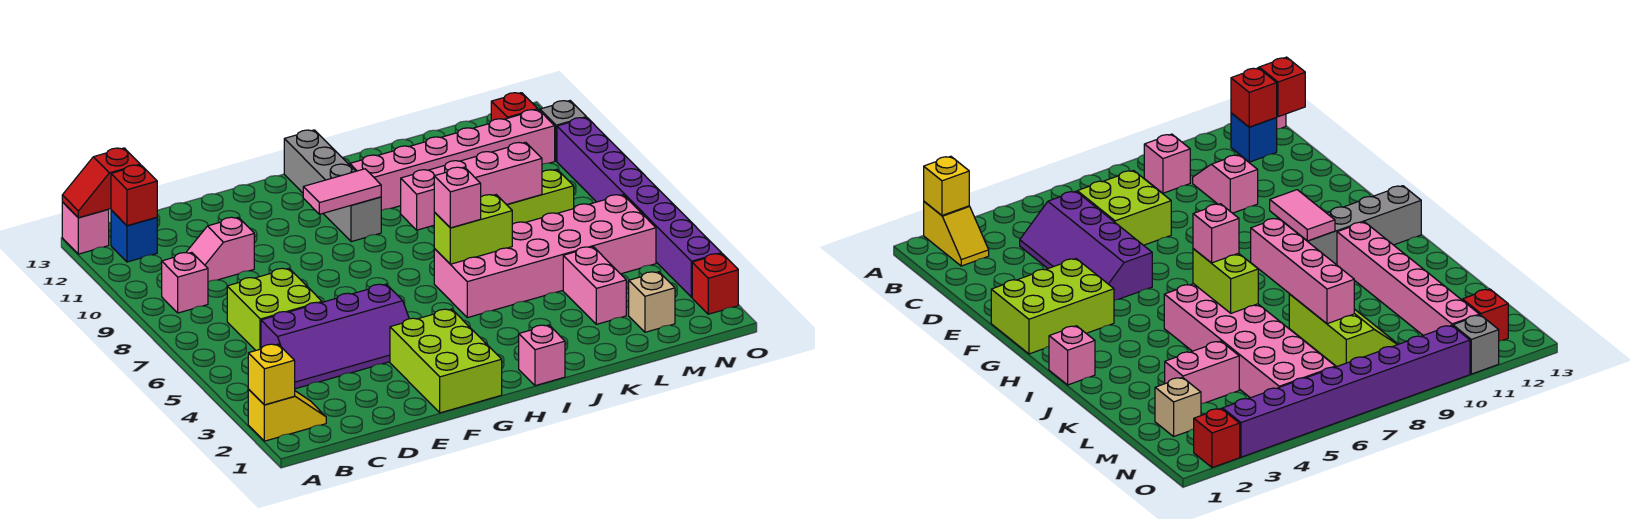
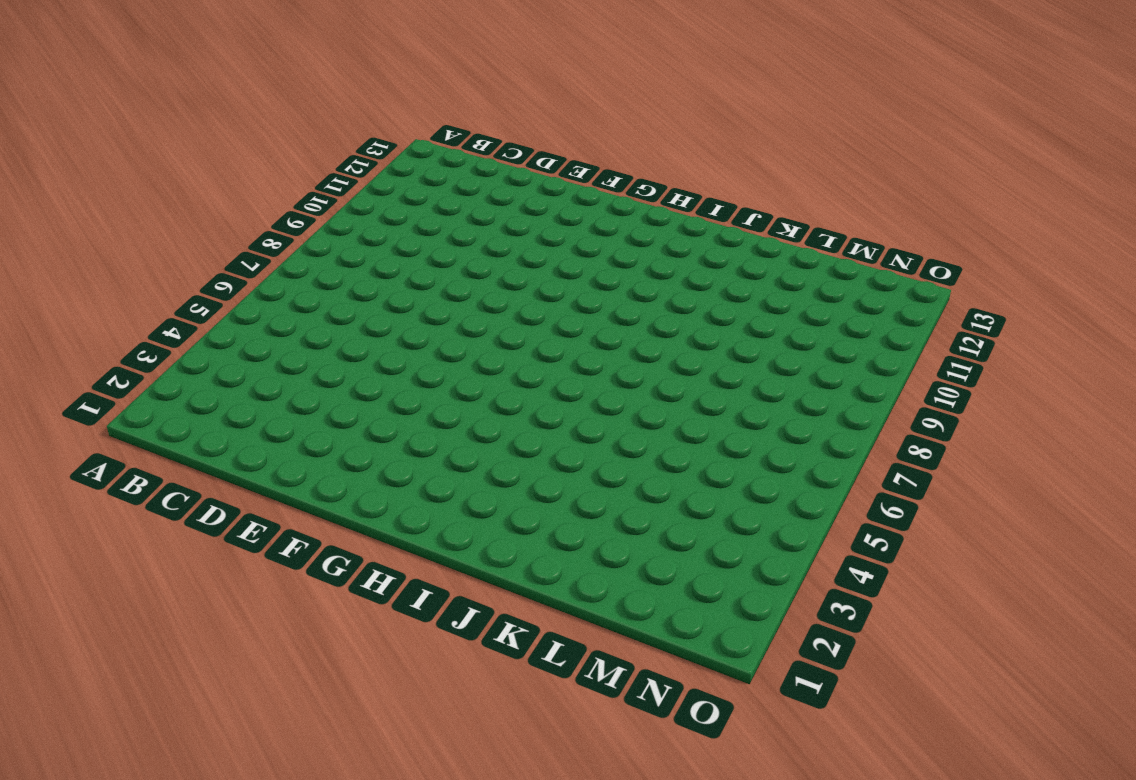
none -> yellow slope A2:B2 level 1 top A
none -> pink brick A13 level 1
none -> pink brick B9 level 1

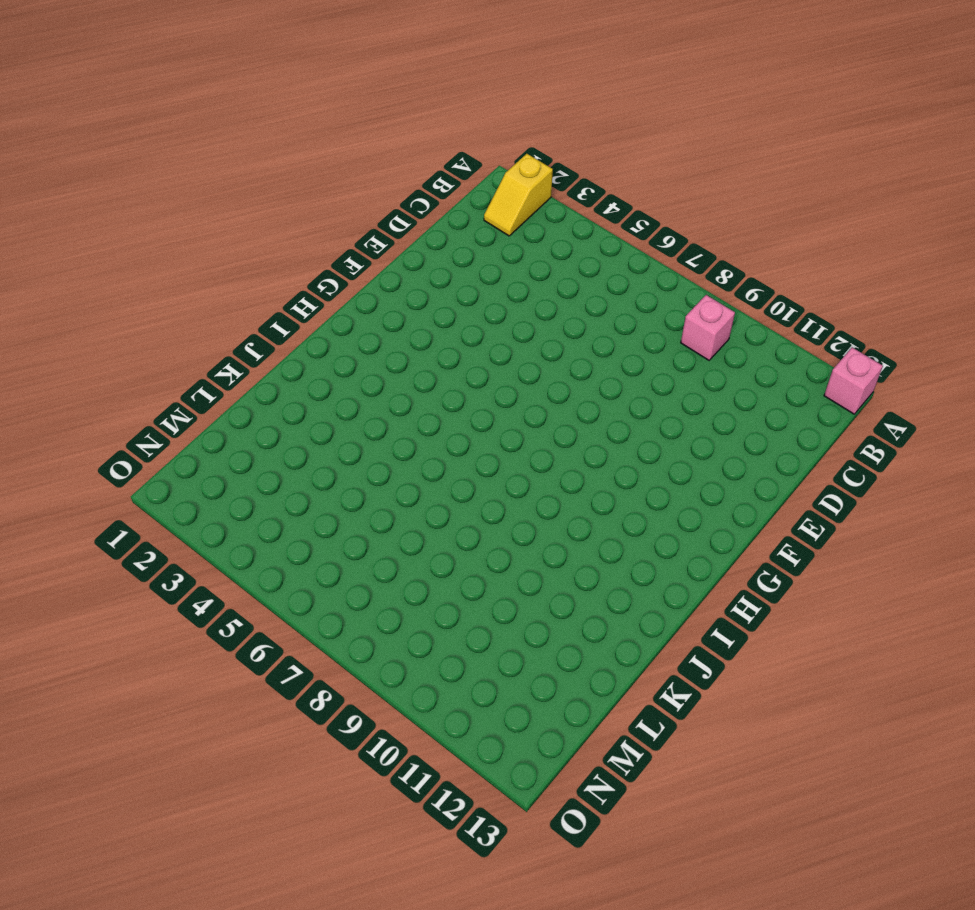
none -> blue brick B12 level 1
none -> purple slope C4:F5 level 1 top 5
none -> lime brick C6:D7 level 1

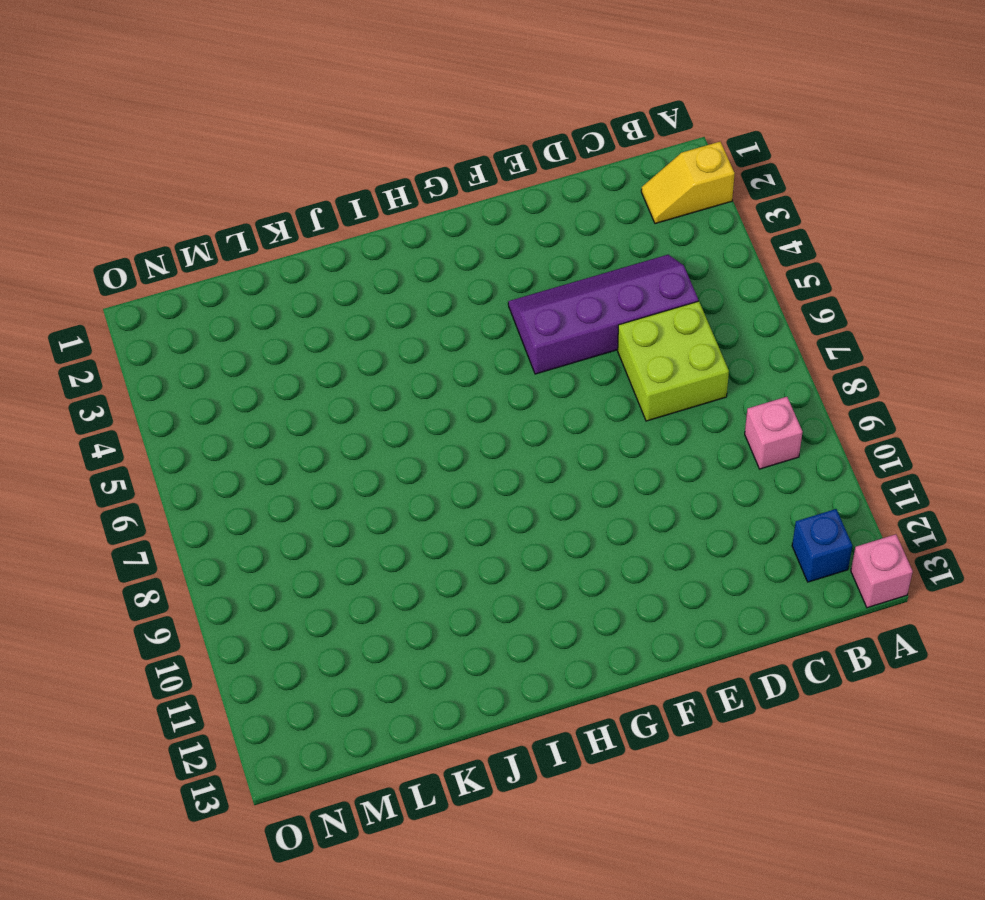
none -> pink slope C10:D10 level 1 top D
none -> lime brick F1:G3 level 1
none -> grey brick H10:H13 level 1

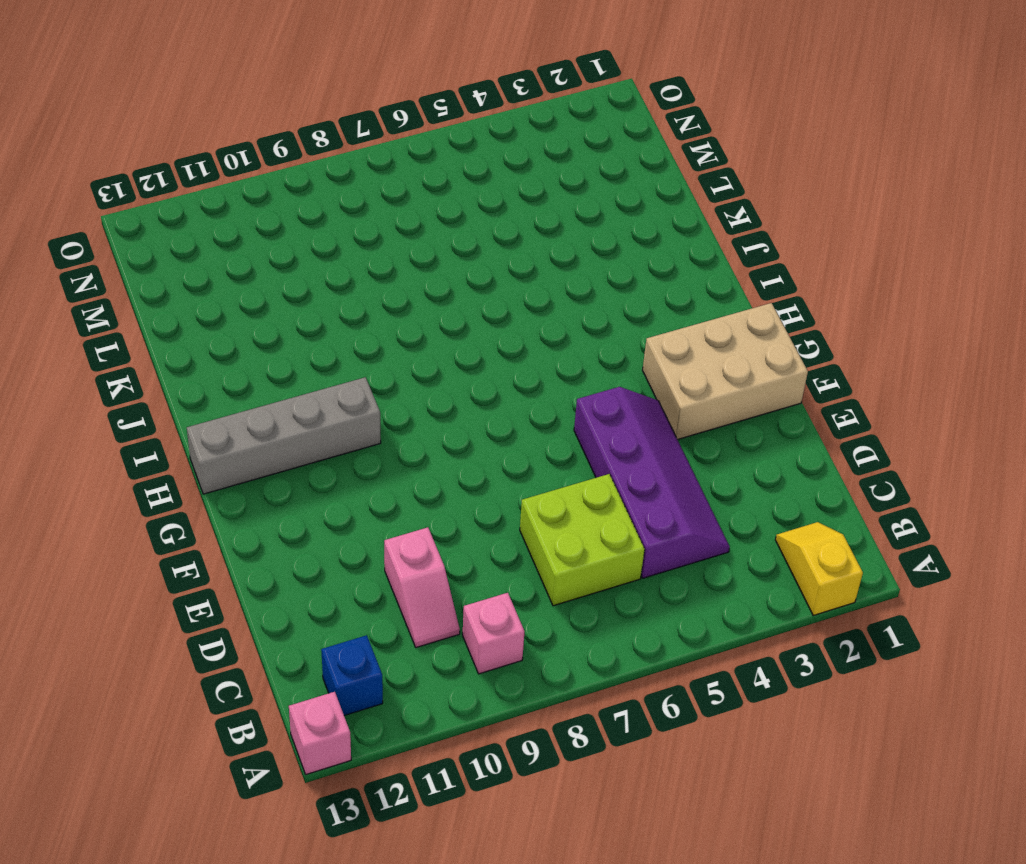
tan brick F1:G3 level 1 -> lime brick F1:G3 level 1
none -> pink brick I1 level 1
none -> pink brick I5:N6 level 1
none -> pink brick I11:N11 level 1

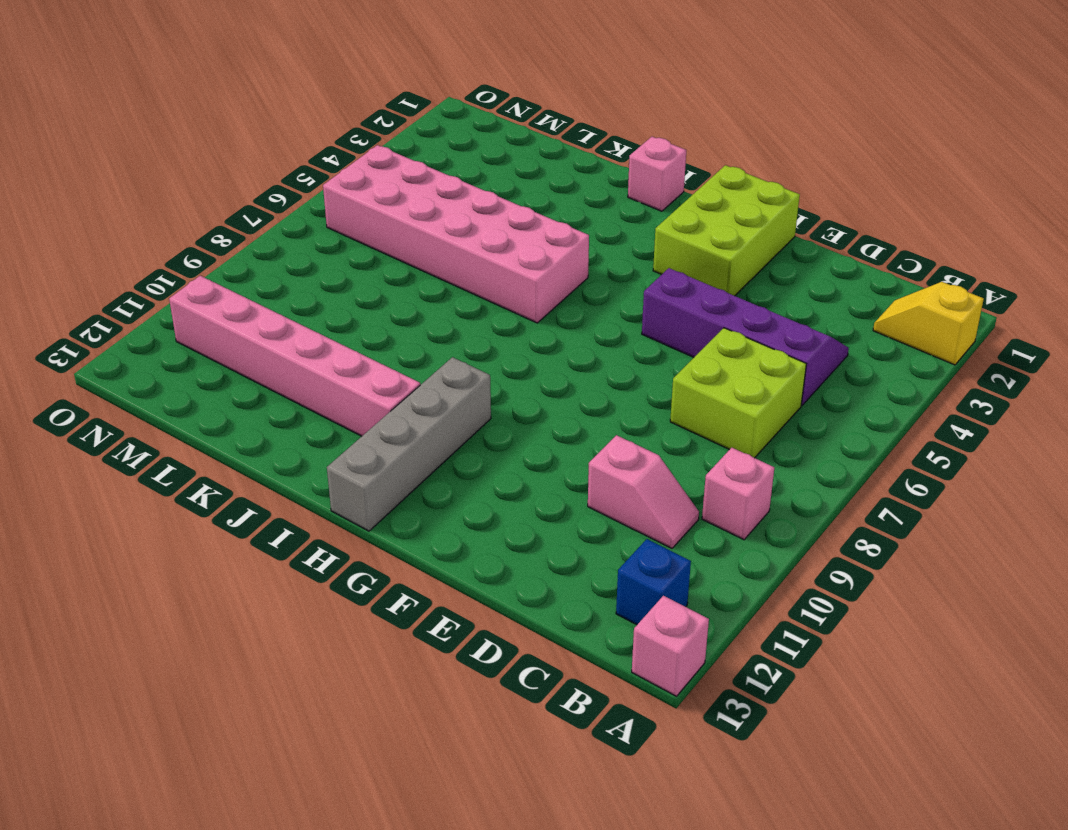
none -> lime slope K8:M9 level 1 top 8
none -> pink brick L3:L4 level 1
none -> tan brick M2 level 1

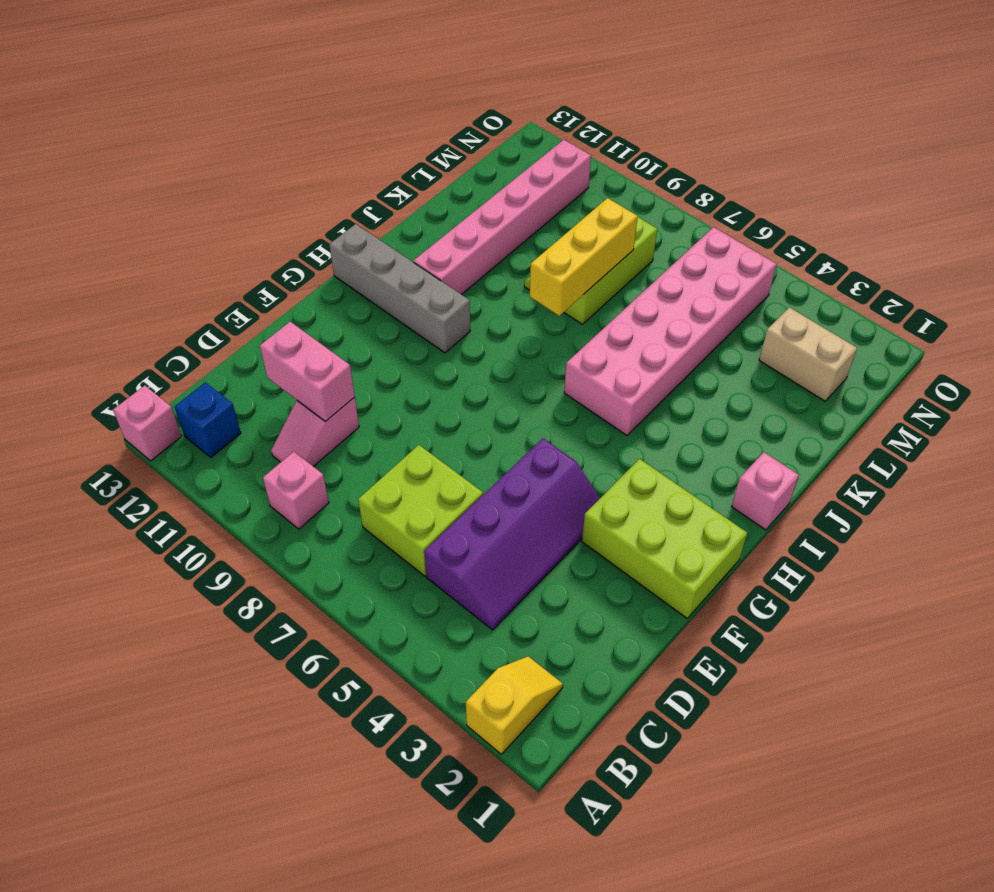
pink brick D10:D11 level 2 -> pink brick L3:L4 level 1
yellow brick J8:L8 level 2 -> pink brick I8:L8 level 2
tan brick M2:M3 level 1 -> tan brick M2 level 1
none -> red brick N12 level 1
none -> red brick O2 level 1
none -> purple brick O3:O10 level 1

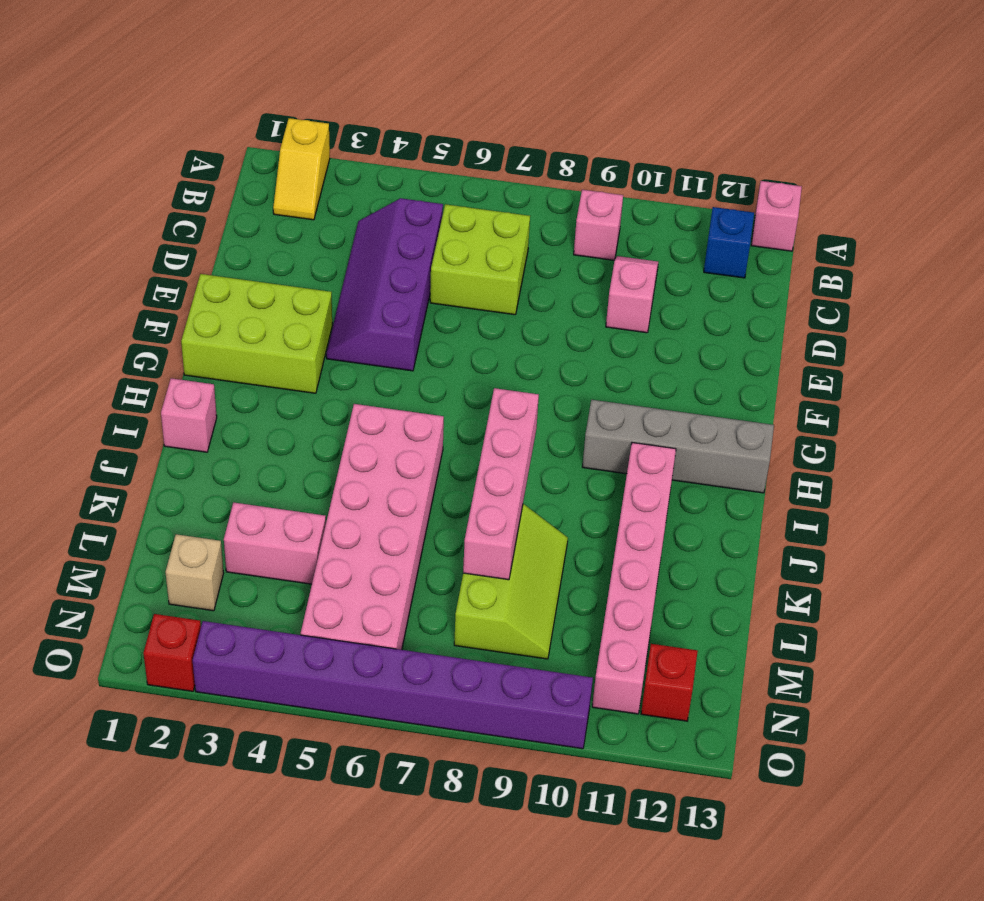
none -> grey brick O11 level 1
none -> yellow brick A2 level 2
none -> red slope A13:B13 level 2 top B

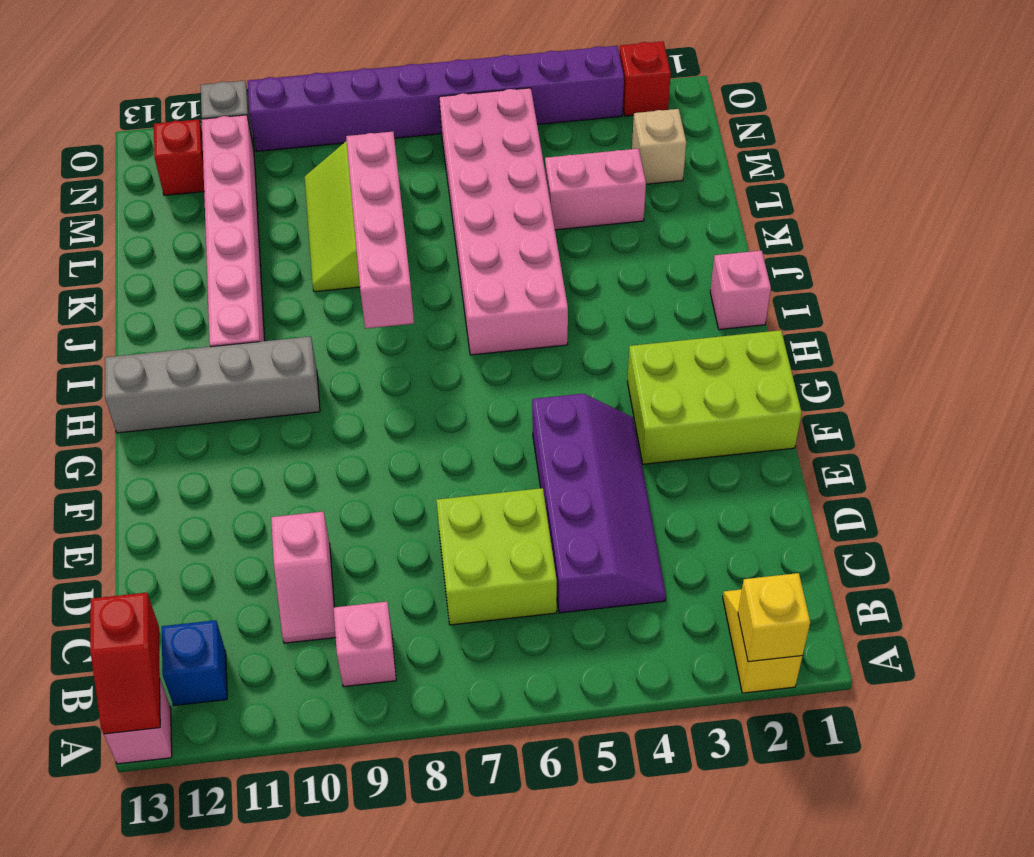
none -> red brick B12 level 2
none -> pink tile G10:H10 level 2
none -> lime brick I6:J6 level 2

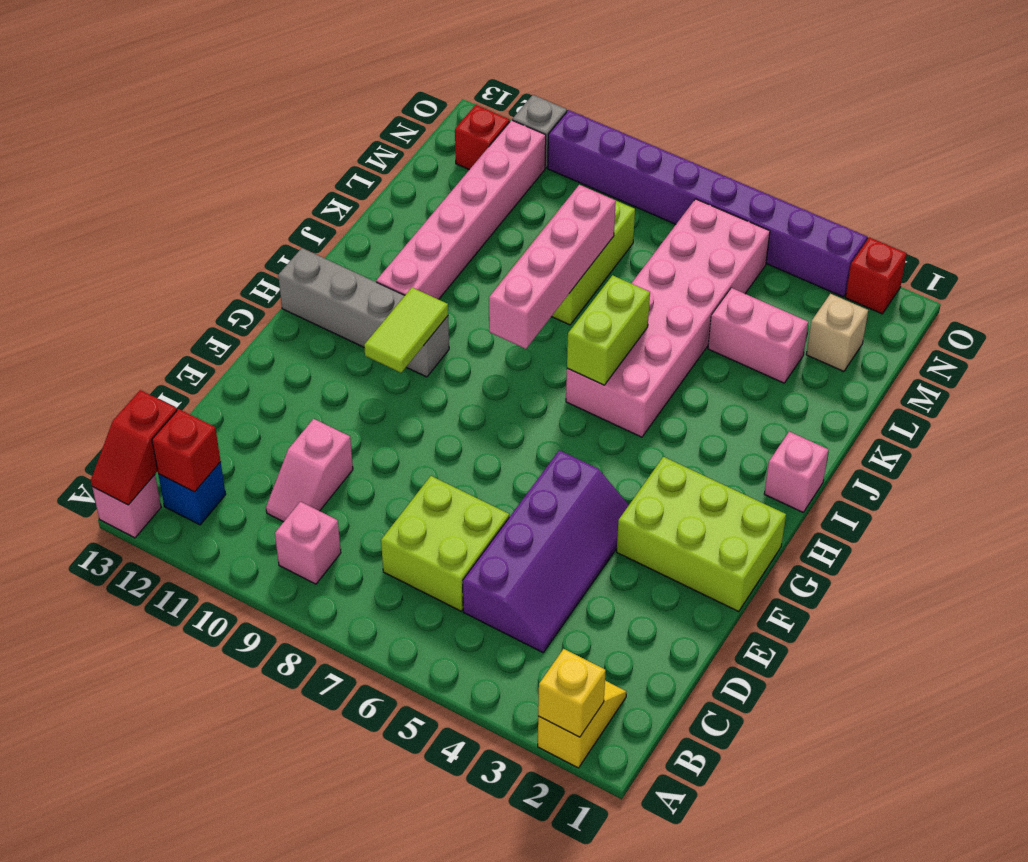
lime tile G10:H10 level 2 -> pink tile G10:H10 level 2
none -> pink brick I6 level 3

